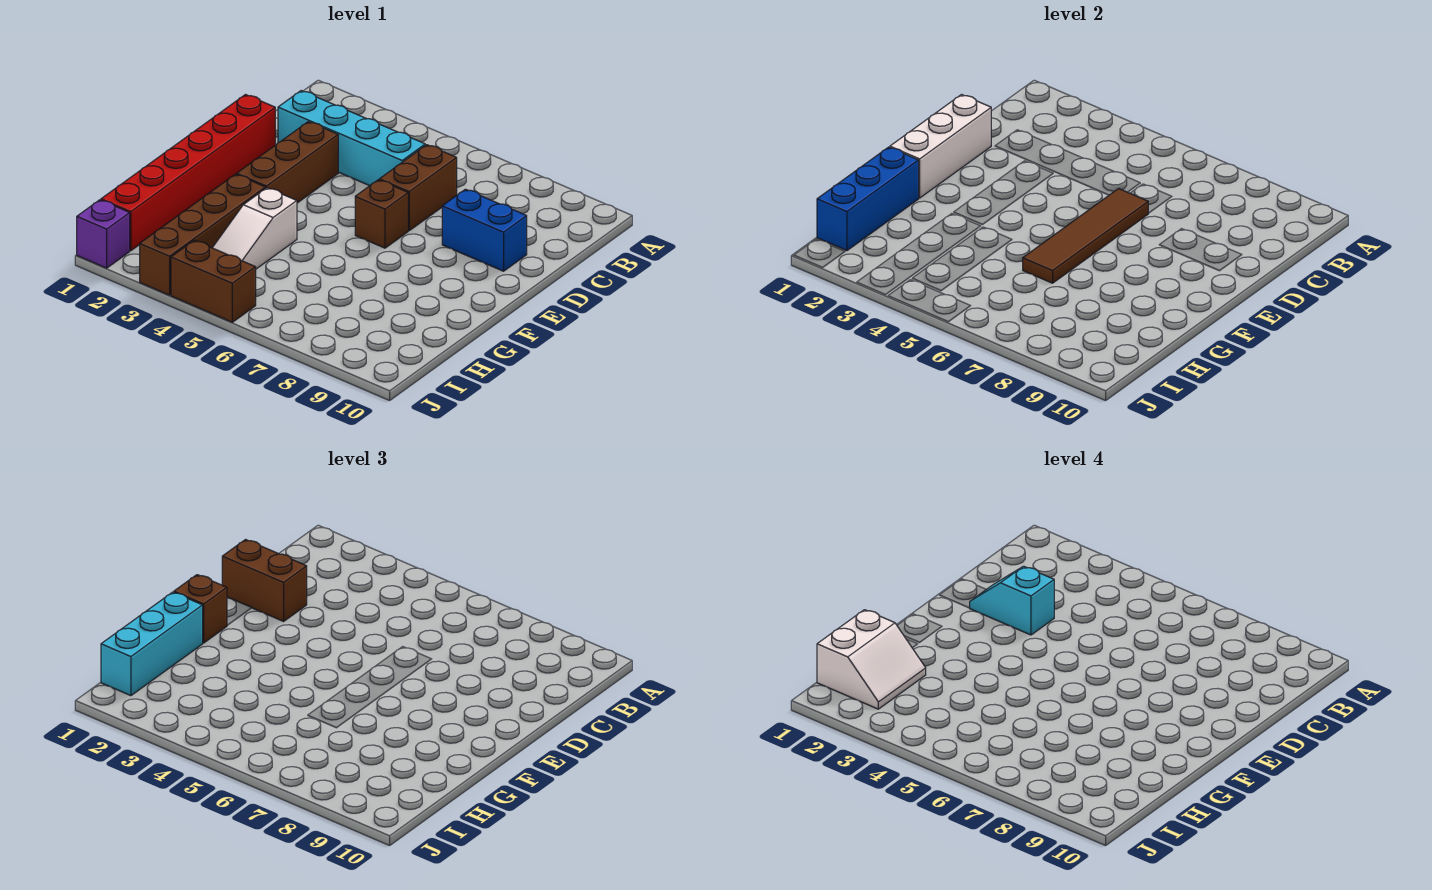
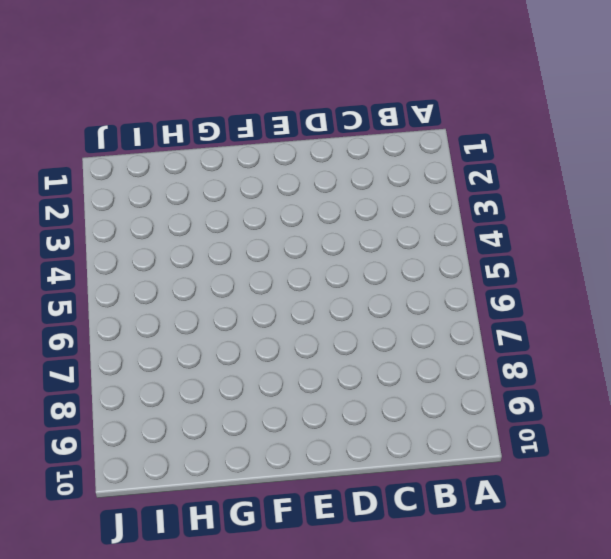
none -> cyan brick C2:C5 level 1
none -> brown brick C6:D6 level 1
none -> red brick D1:I1 level 1

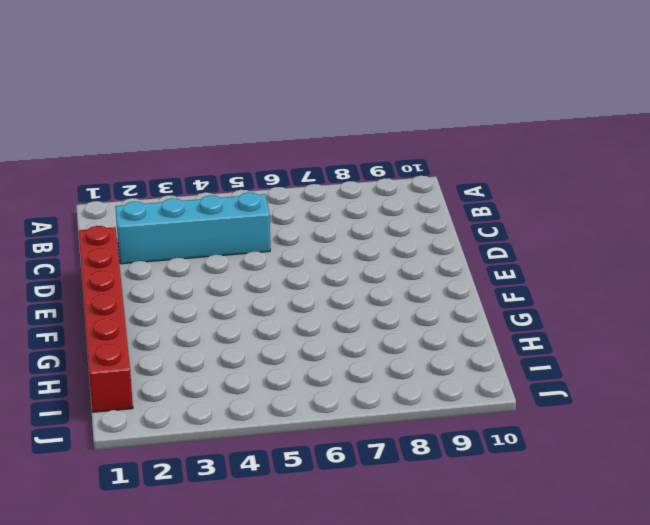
none -> brown brick C6:D6 level 1
none -> brown brick D3:F3 level 1
none -> blue brick D8:D9 level 1

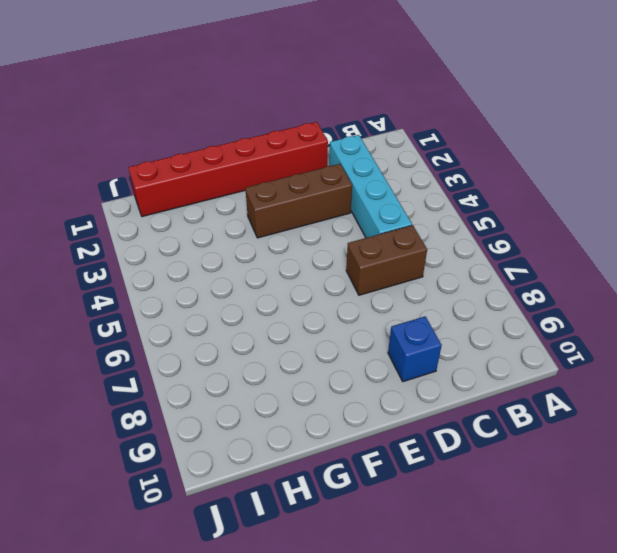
blue brick D9 level 1 -> blue brick D8:D9 level 1
none -> brown brick E6 level 1
none -> brown brick G3:J3 level 1
none -> white slope G4:I4 level 1 top G

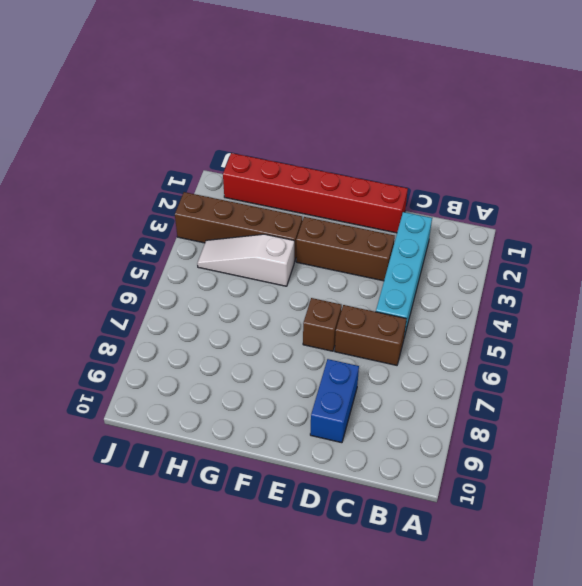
none -> purple brick J1 level 1
none -> brown brick J4:J5 level 1
none -> white brick D1:F1 level 2

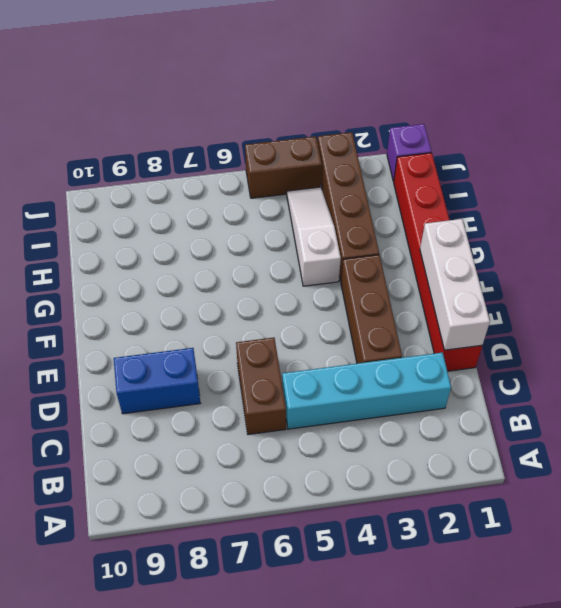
none -> brown brick E6 level 1
none -> brown tile D6:G6 level 2
none -> blue brick G1:I1 level 2

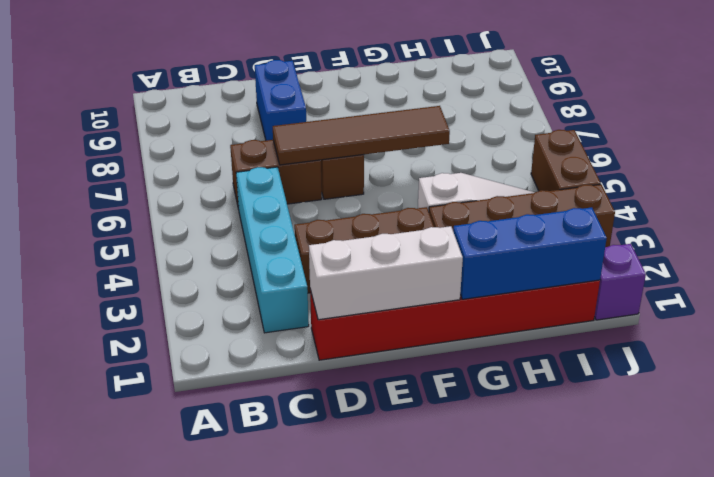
none -> brown brick D1:D2 level 3
none -> brown brick F1 level 3
none -> cyan brick G1:I1 level 3

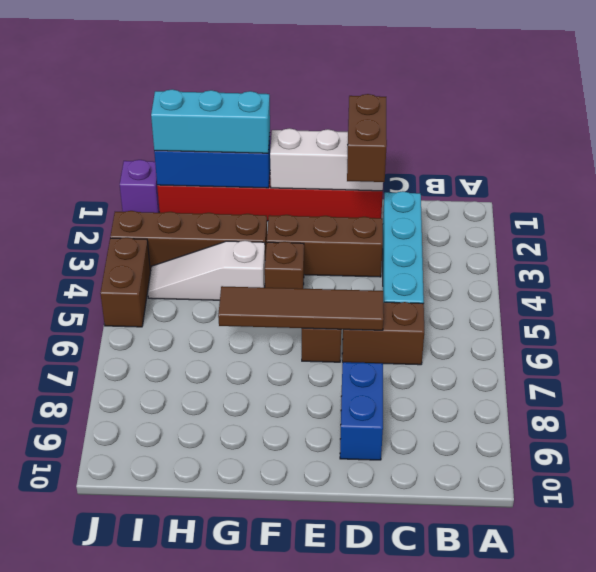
brown brick F4 level 1 -> brown brick F1 level 3
none -> cyan slope D2:D3 level 4 top 3
none -> white slope H1:I2 level 4 top 1

